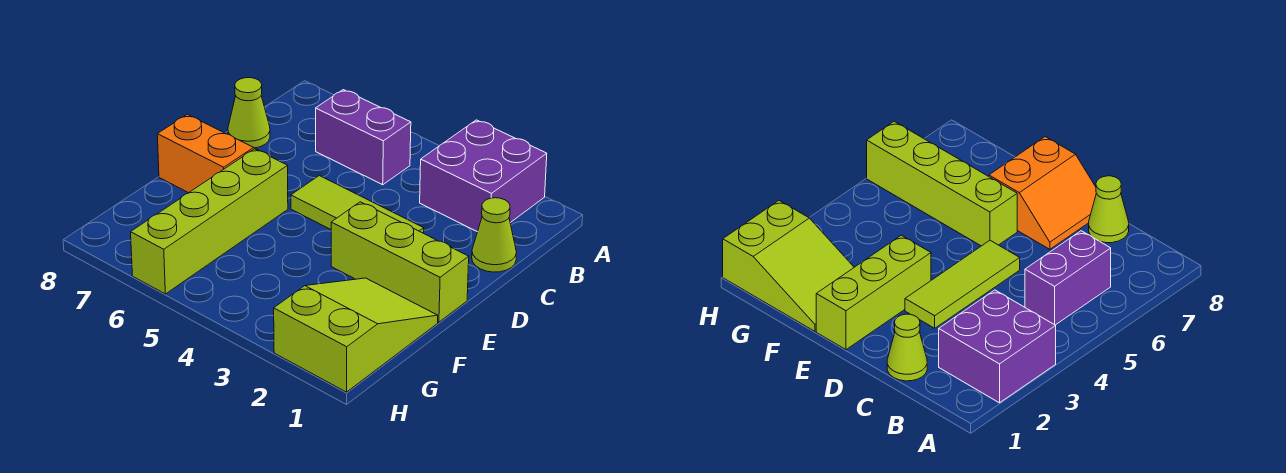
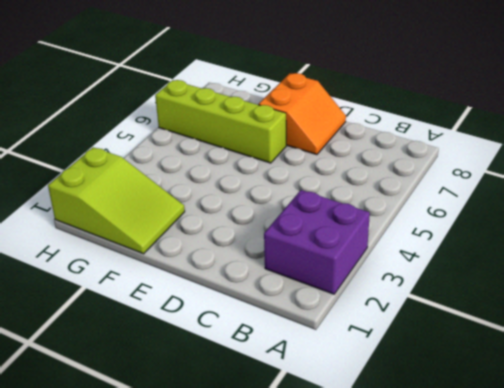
none -> purple brick B5:B6 level 1
none -> lime cone C1 level 1

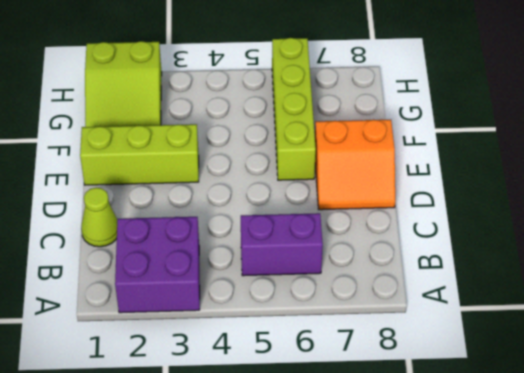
none -> lime cone C8 level 1
none -> lime tile D3:D5 level 1

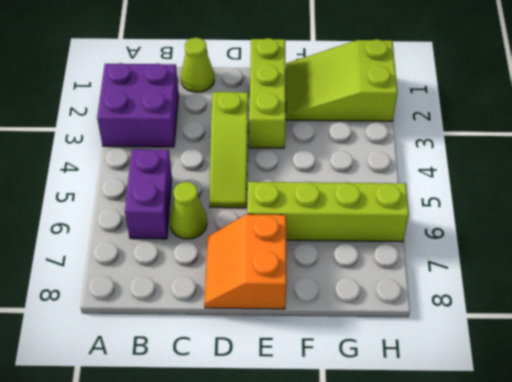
lime cone C6 level 1 -> lime cone C8 level 1
lime slope D3:D5 level 1 top 3 -> lime tile D3:D5 level 1

